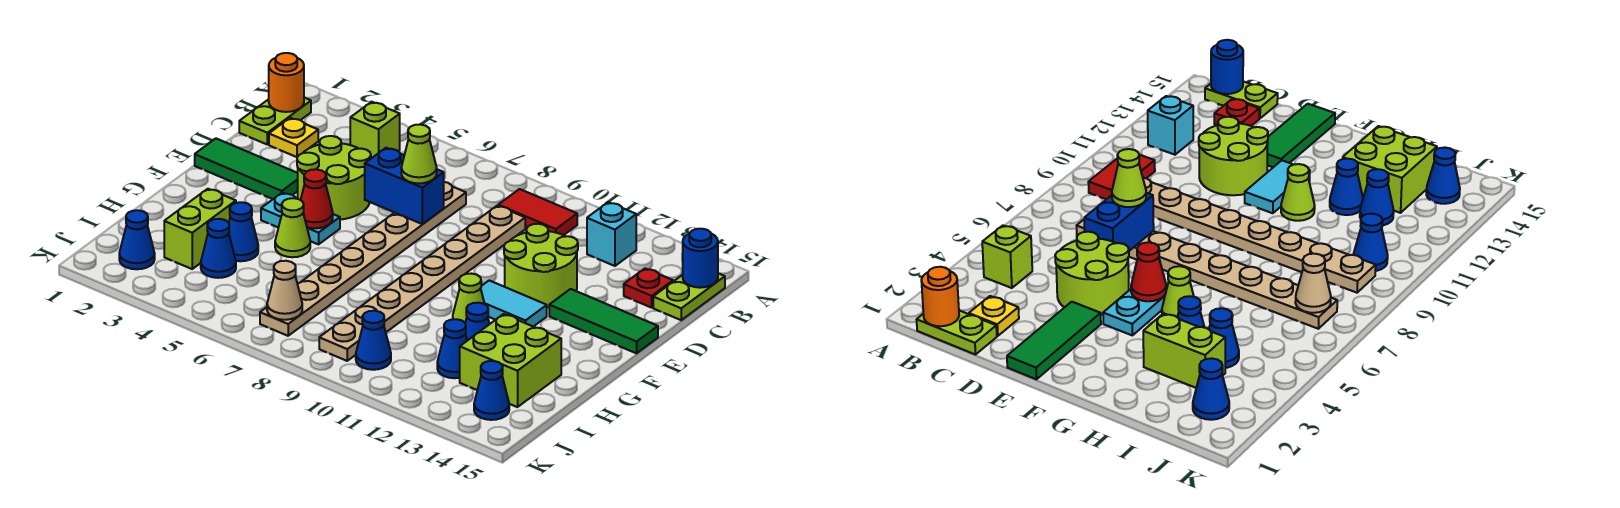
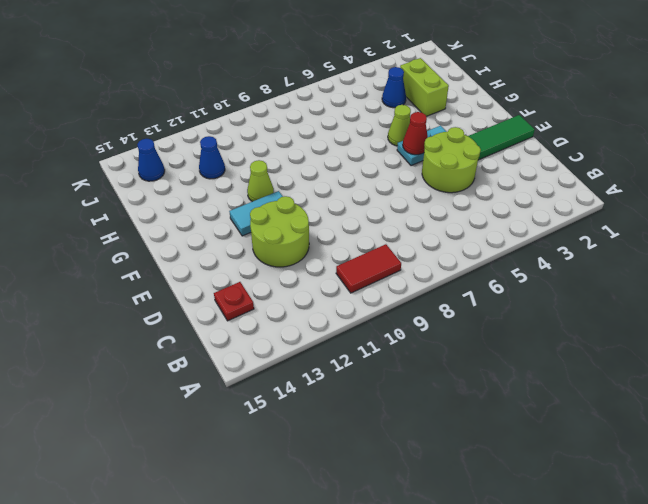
none -> lime plate B1:C1 level 1
none -> lime brick B4 level 1
none -> cyan brick B12 level 1
none -> lime plate B15:C15 level 1

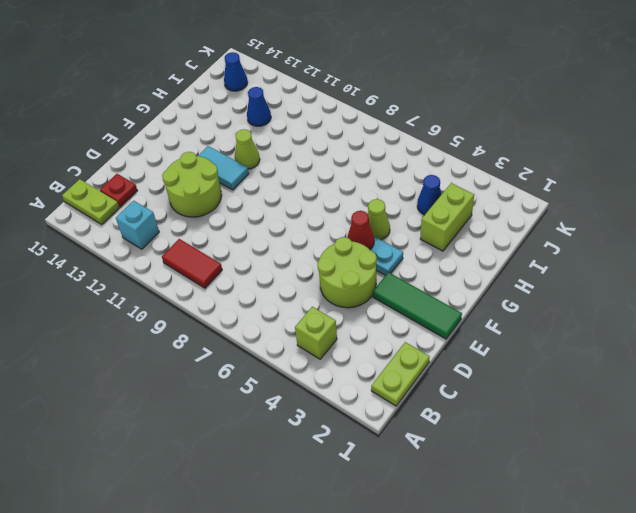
lime plate B14:B15 level 1 -> lime plate B15:C15 level 1
none -> yellow plate C2 level 1
none -> tan plate C7:J7 level 1
none -> tan plate C9:J9 level 1
none -> green tile E13:E15 level 1

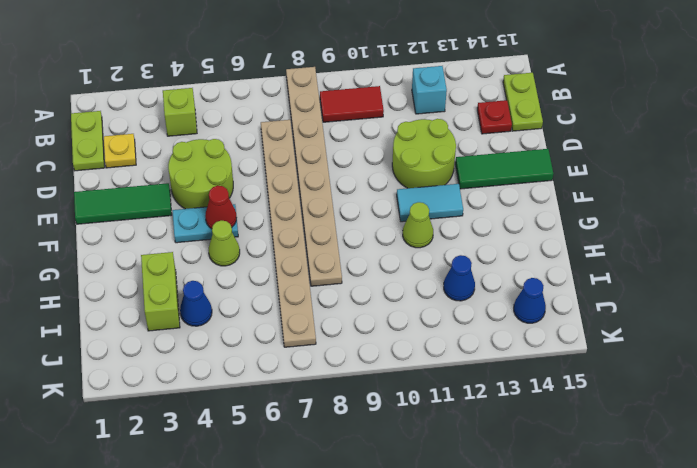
tan plate A8:H8 level 1 -> tan plate C9:J9 level 1
none -> blue cone H4 level 1
none -> blue cone H12 level 1
none -> lime brick H13:I14 level 1
none -> blue cone J2 level 1

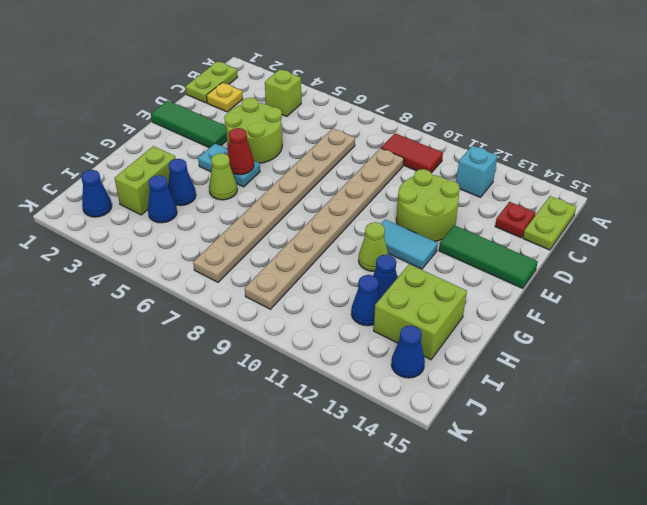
none -> blue cone J10 level 1
none -> orange round brick B1 level 2
none -> blue round brick B15 level 2
none -> blue brick D6:D7 level 2

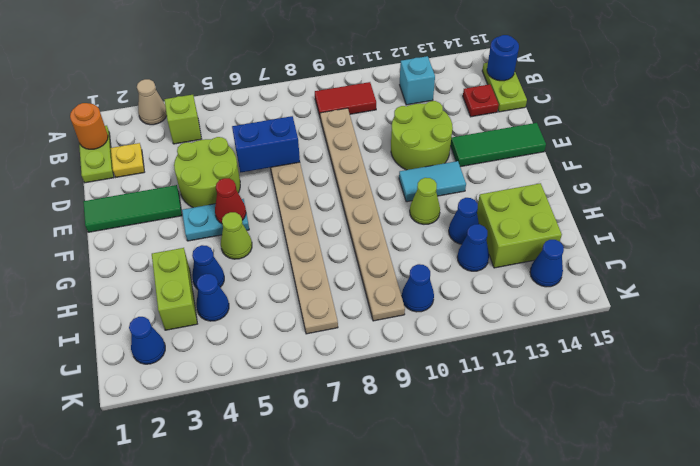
tan cone A3 level 1 -> tan cone J7 level 2
none -> lime cone D7 level 3

